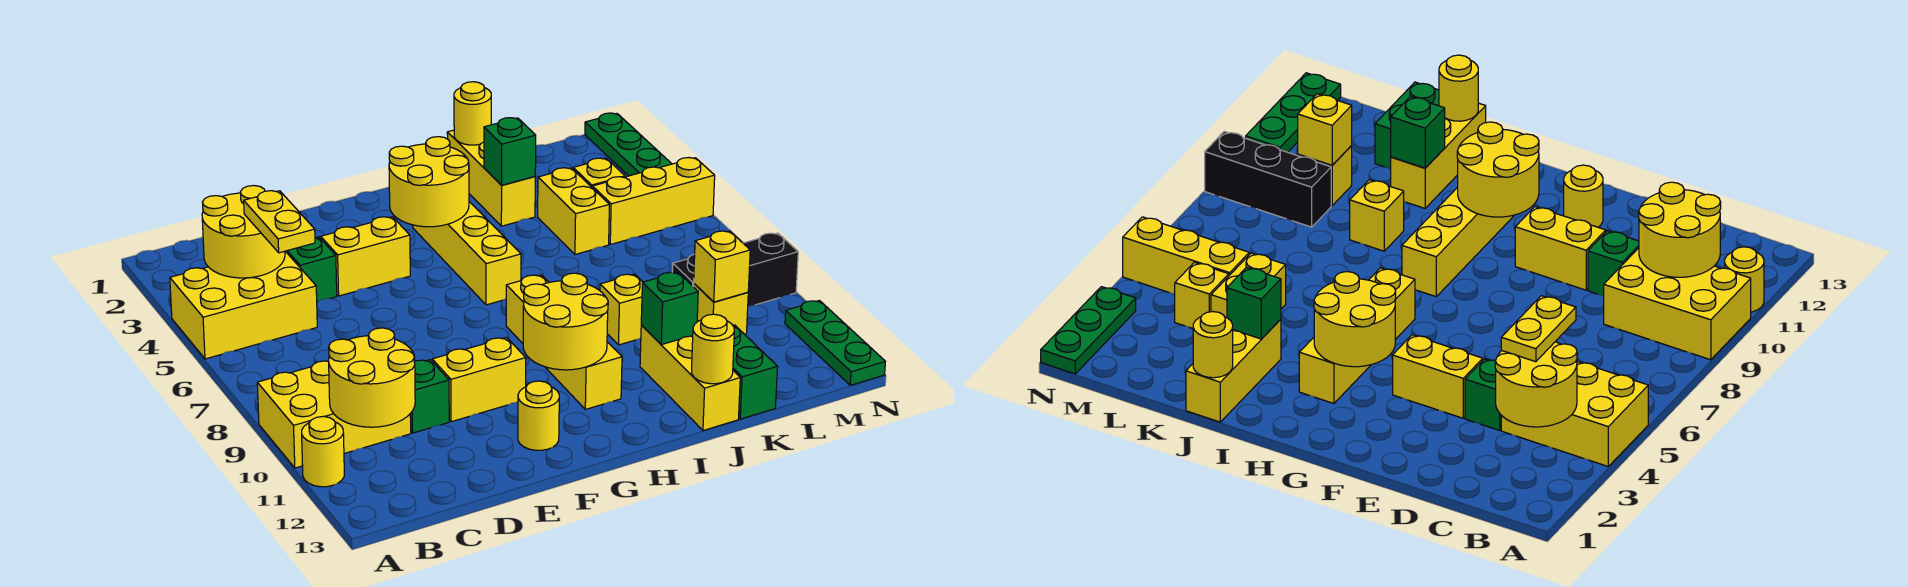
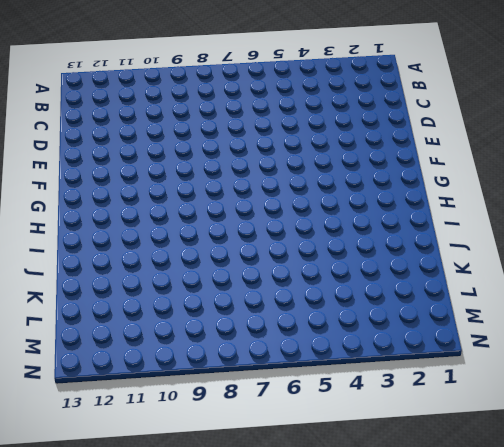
none -> yellow brick A4:C5 level 1
none -> yellow brick A9:C10 level 1
none -> yellow round brick A11 level 1
none -> green brick D4 level 1

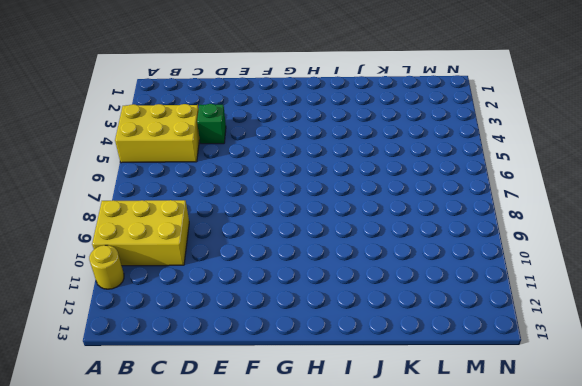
none -> green brick D10 level 1
none -> yellow brick E4:F4 level 1
none -> yellow brick E10:F10 level 1
none -> yellow round brick F12 level 1

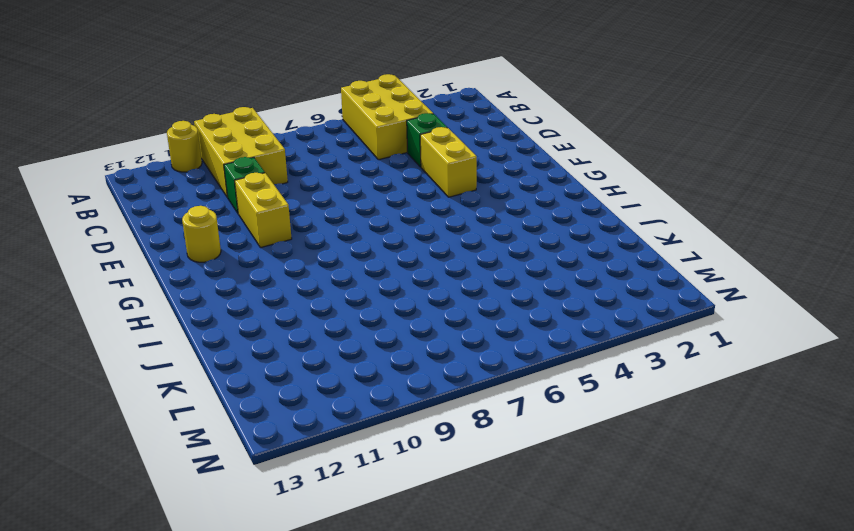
none -> yellow brick H3:H6 level 1
none -> yellow brick H8:H11 level 1
none -> yellow brick J1:J3 level 1
none -> yellow brick J9 level 1

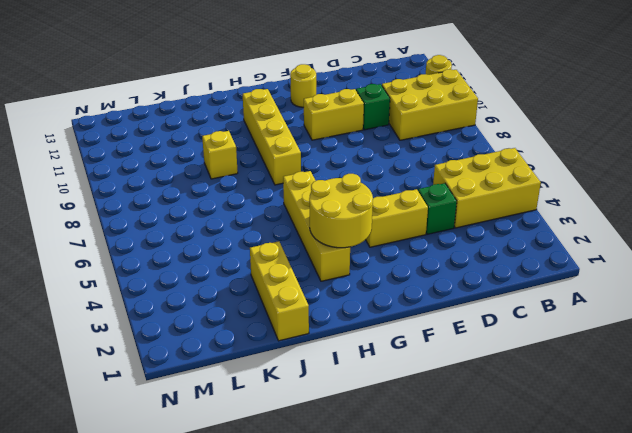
none -> yellow brick J11:J13 level 1
none -> yellow brick K4:K5 level 1
none -> green brick K12:K13 level 1
none -> yellow brick L4 level 1

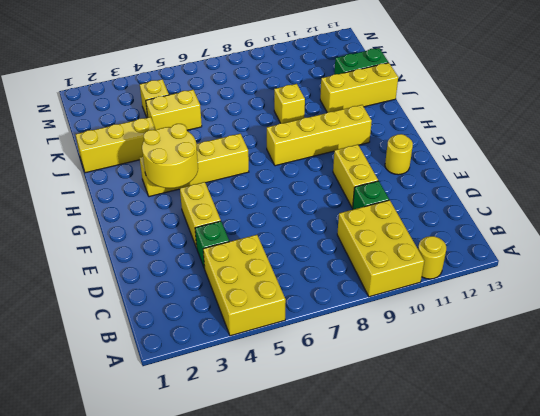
none -> yellow brick L5:N5 level 1
none -> black brick L9:N9 level 1
none -> yellow brick L10 level 1
none -> green plate N1:N3 level 1

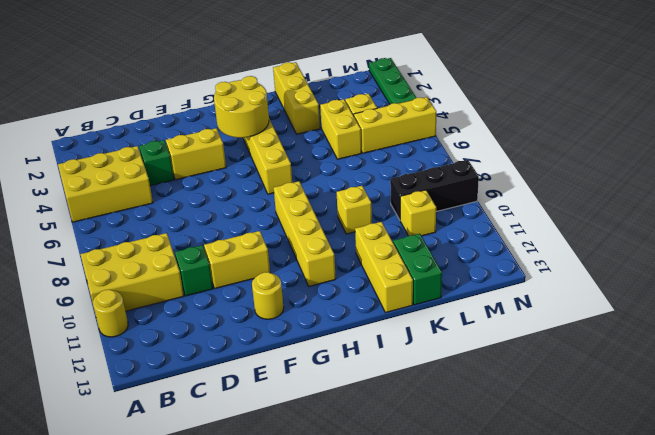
none -> green plate N11:N13 level 1
none -> yellow round brick B3:C4 level 2
none -> yellow round brick B10:C11 level 2
none -> yellow round brick G10:H11 level 2

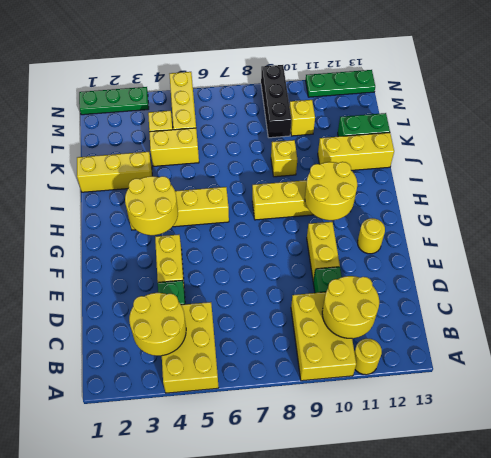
none -> yellow round brick J1 level 2
none -> green brick J3 level 2
none -> green brick J11 level 2
none -> yellow round brick J13 level 2

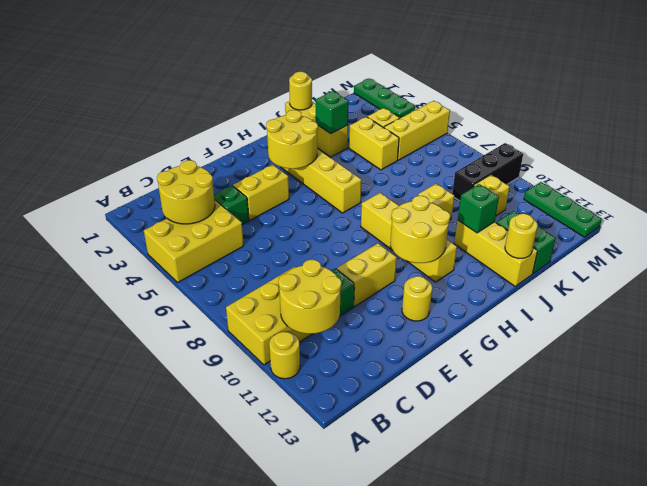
none -> yellow brick L10 level 2
none -> yellow plate C4:C5 level 3

